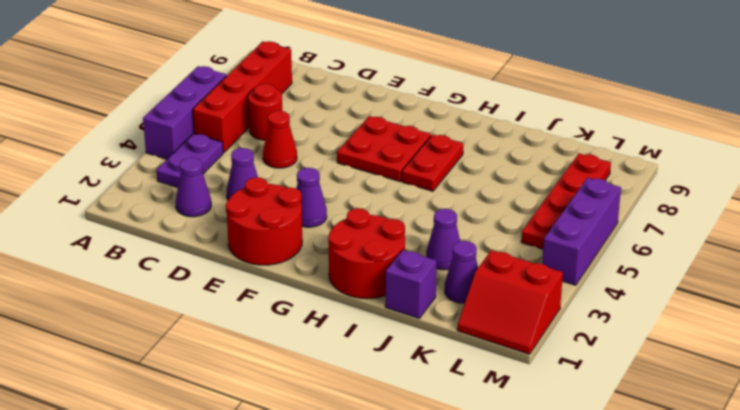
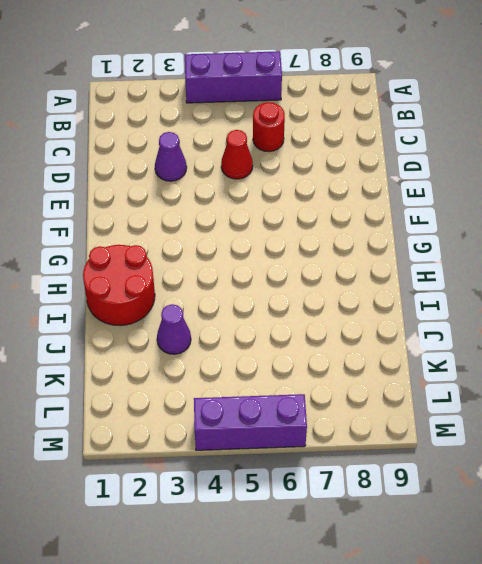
none -> purple plate B3:B4 level 1
none -> red brick B5:B8 level 1
none -> purple cone C2 level 1

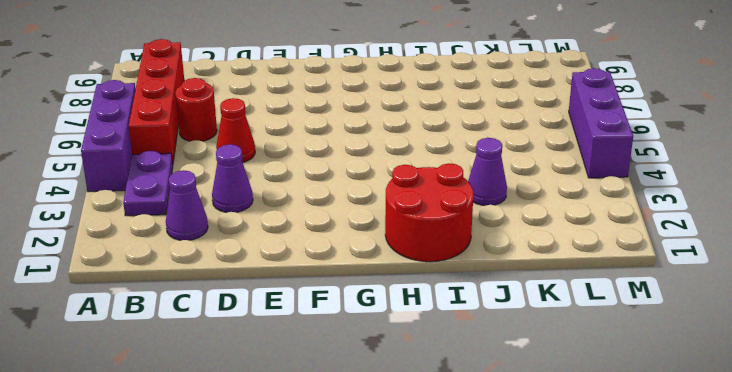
none -> red round brick E1:F2 level 1
none -> purple cone F3 level 1
none -> red plate F6:G7 level 1

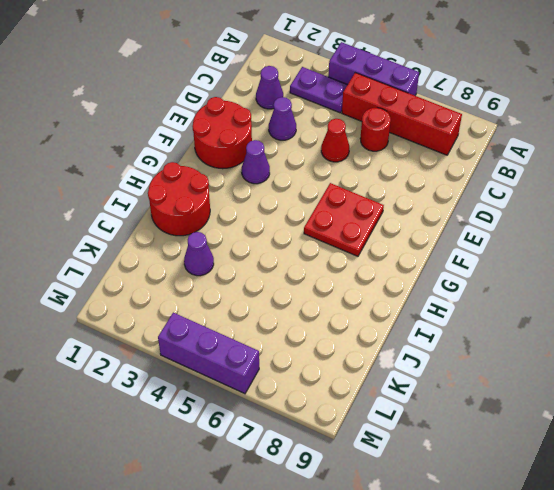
none -> red plate H6:H7 level 1
none -> purple brick J1 level 1
none -> purple cone K2 level 1

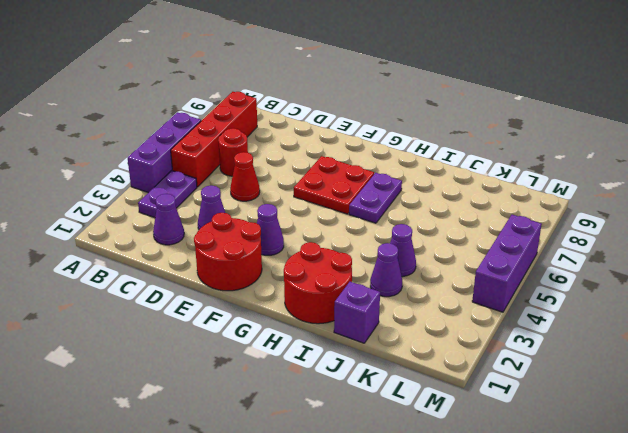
purple plate H6:H7 level 1 -> red plate H6:H7 level 1
purple cone J4 level 1 -> purple cone K2 level 1
none -> red slope L1:M2 level 1 top 2
none -> red plate L5:L8 level 1

